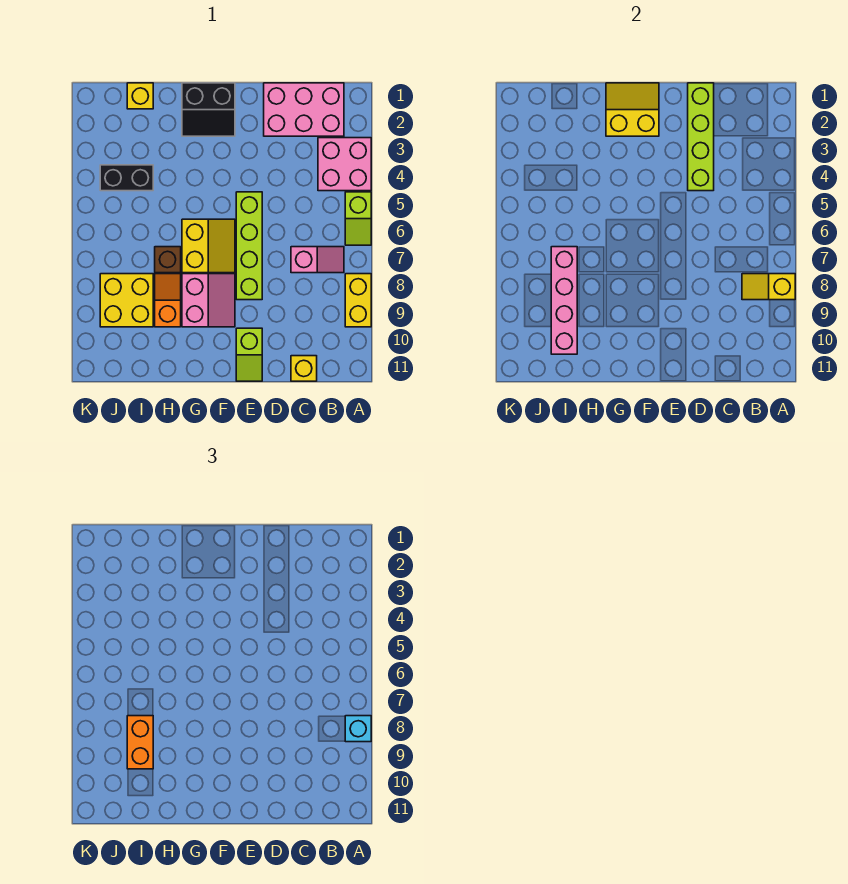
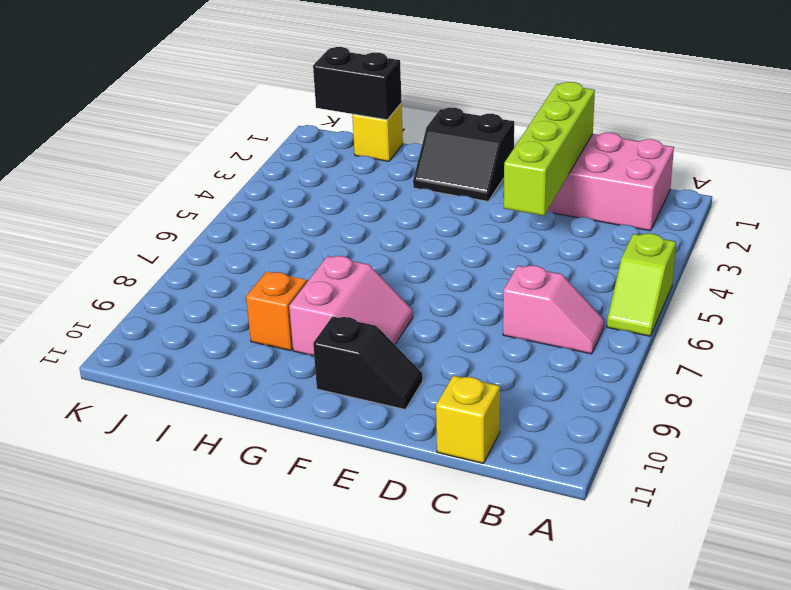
black slope E10:F10 level 1 top F -> lime slope E10:E11 level 1 top 10
black brick I1:J1 level 2 -> black brick I4:J4 level 1
none -> pink brick A3:B4 level 1
none -> yellow brick A8:A9 level 1
none -> lime brick E5:E8 level 1

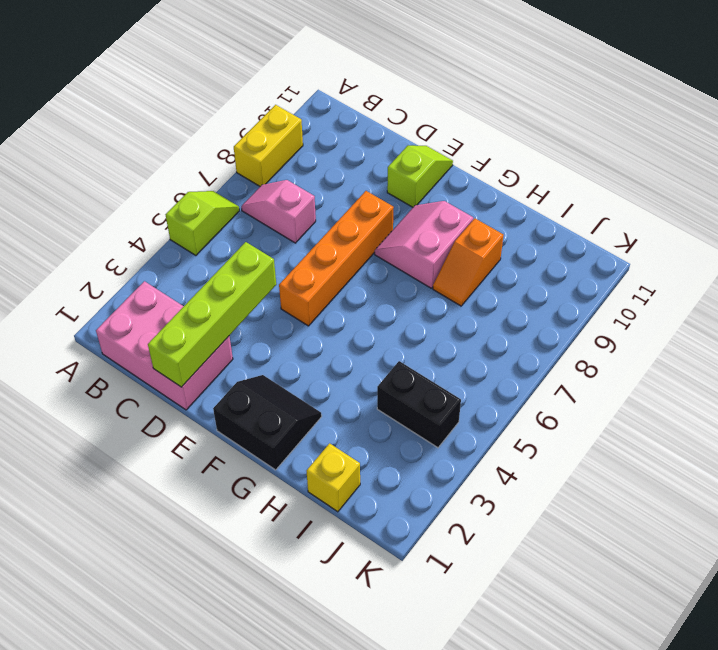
orange brick E5:E8 level 1 -> lime brick E5:E8 level 1
none -> pink brick A3:B4 level 1
none -> yellow brick C11 level 1
none -> yellow slope F6:G7 level 1 top G

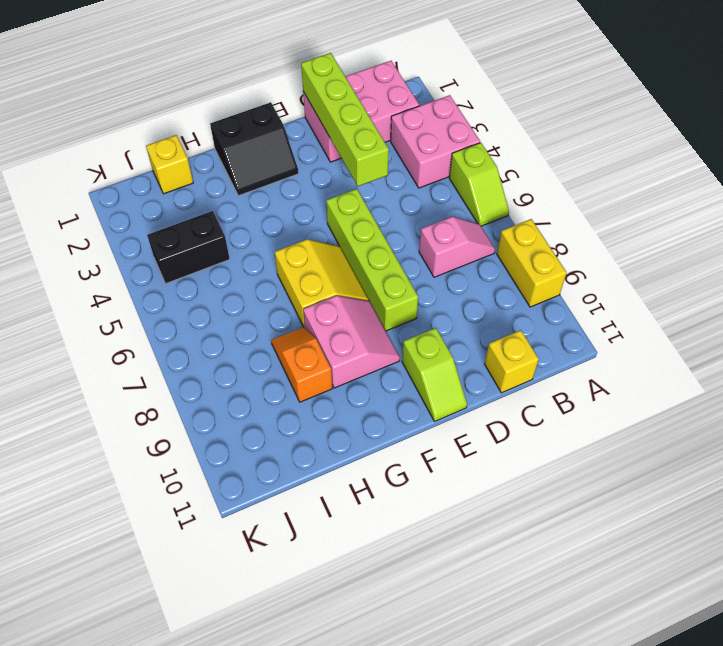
none -> brown brick H7 level 1
none -> yellow brick I8:J9 level 1
none -> yellow slope A8:B8 level 2 top A

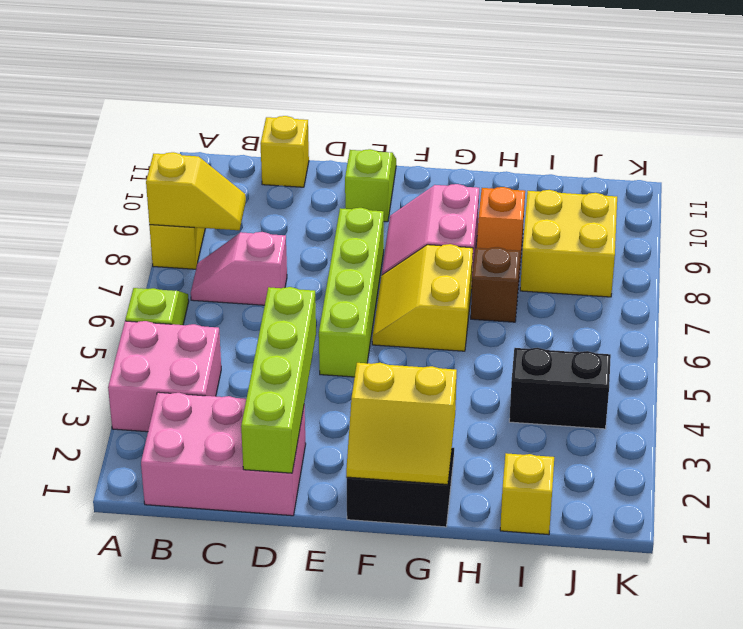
none -> pink brick I7:I10 level 2
none -> cyan brick A8 level 3
none -> orange brick I8:I9 level 3

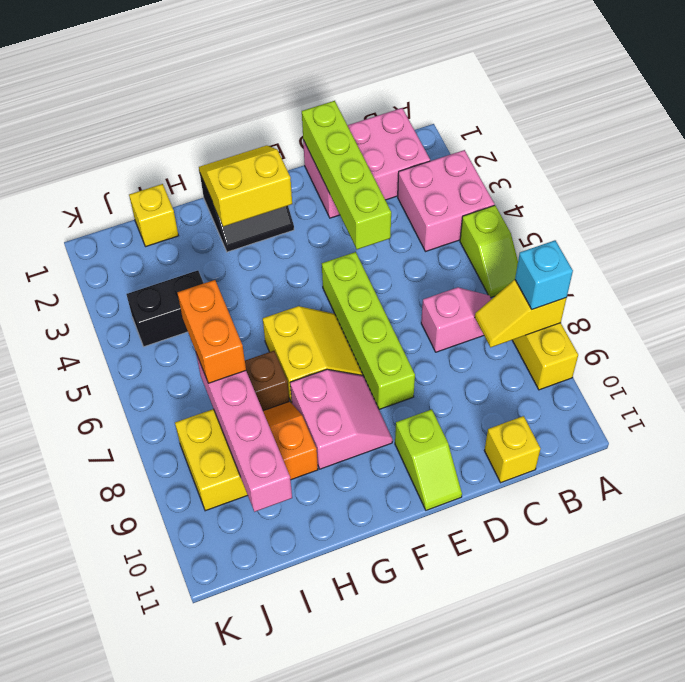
orange brick I6:I7 level 3 -> orange brick I8:I9 level 3

